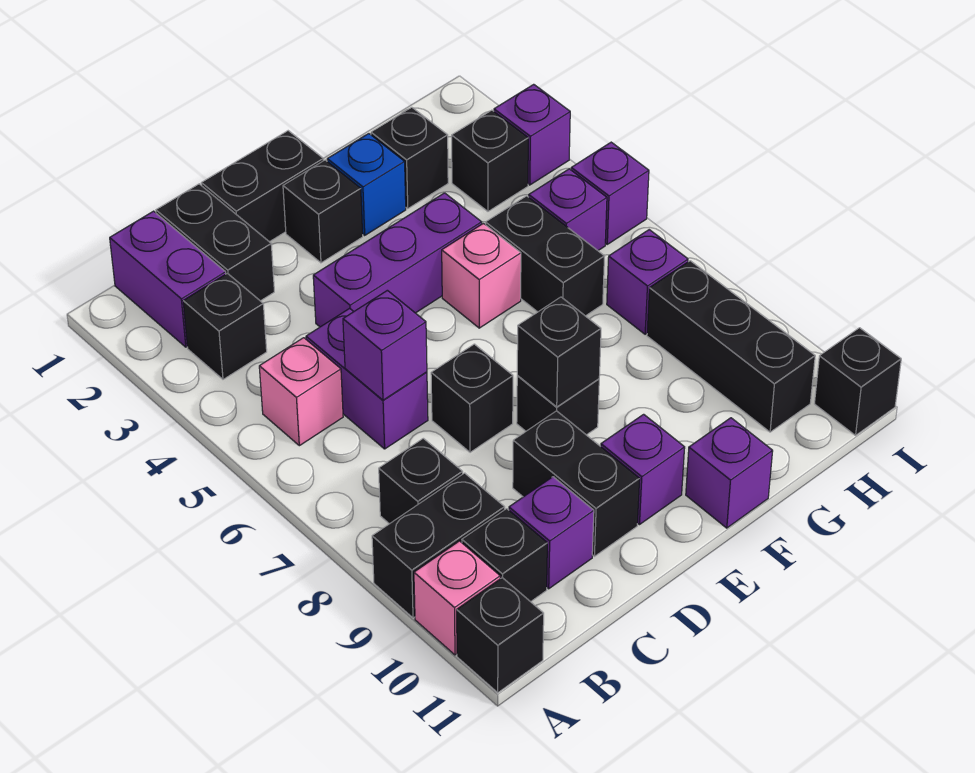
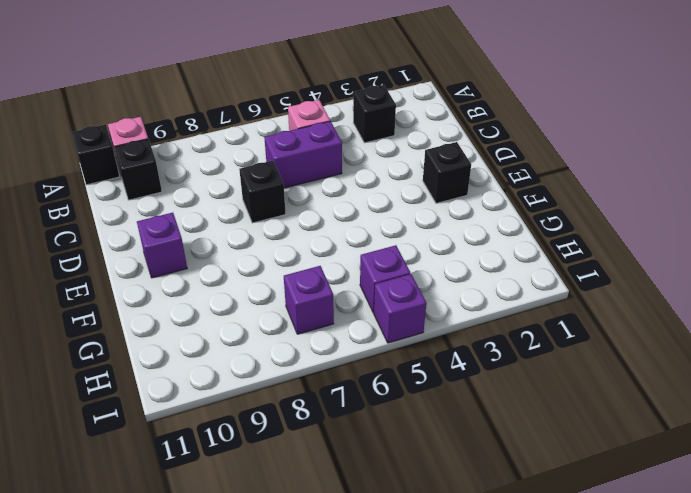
none -> black brick A9:B9 level 1
none -> purple brick B1:B2 level 1
none -> black brick B8 level 1
none -> black brick C1:C2 level 1

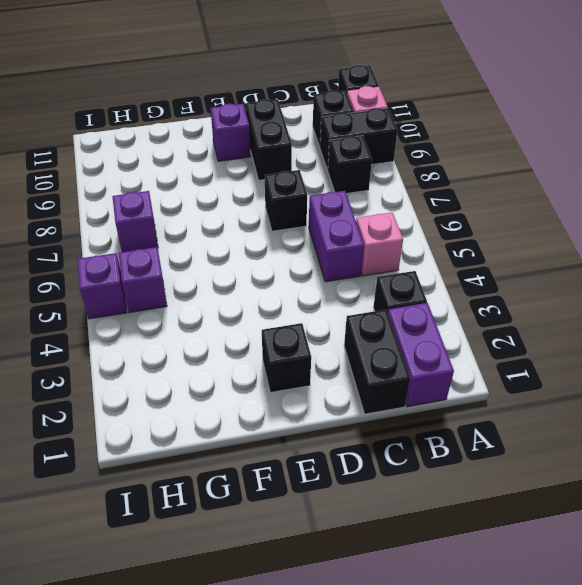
none -> purple brick C10 level 1
none -> black brick D1:E1 level 1
none -> purple brick D4:F4 level 1
none -> black brick E8 level 1

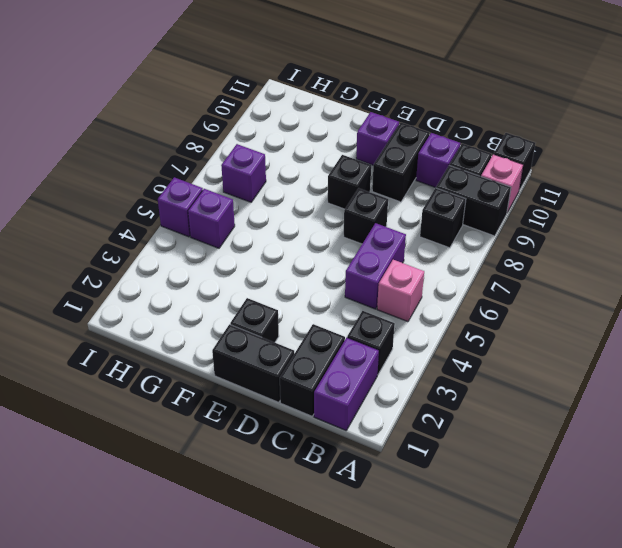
none -> purple brick D4:F4 level 1
none -> blue brick F2 level 1
none -> pink brick F5 level 1
none -> purple brick F11 level 1

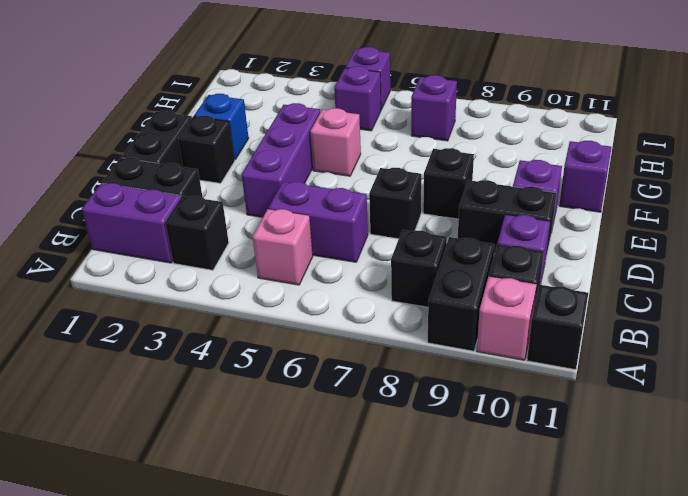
none -> black brick G2 level 1
none -> black brick G5:G6 level 1
none -> black brick H3 level 1
none -> black brick H8:H10 level 1

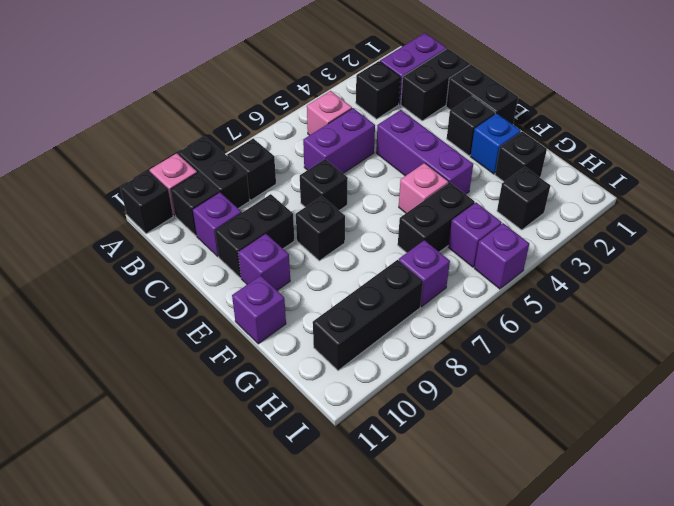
none -> purple brick I3 level 1
none -> black brick I11 level 1
none -> purple brick C6 level 2
none -> black brick E8 level 2

